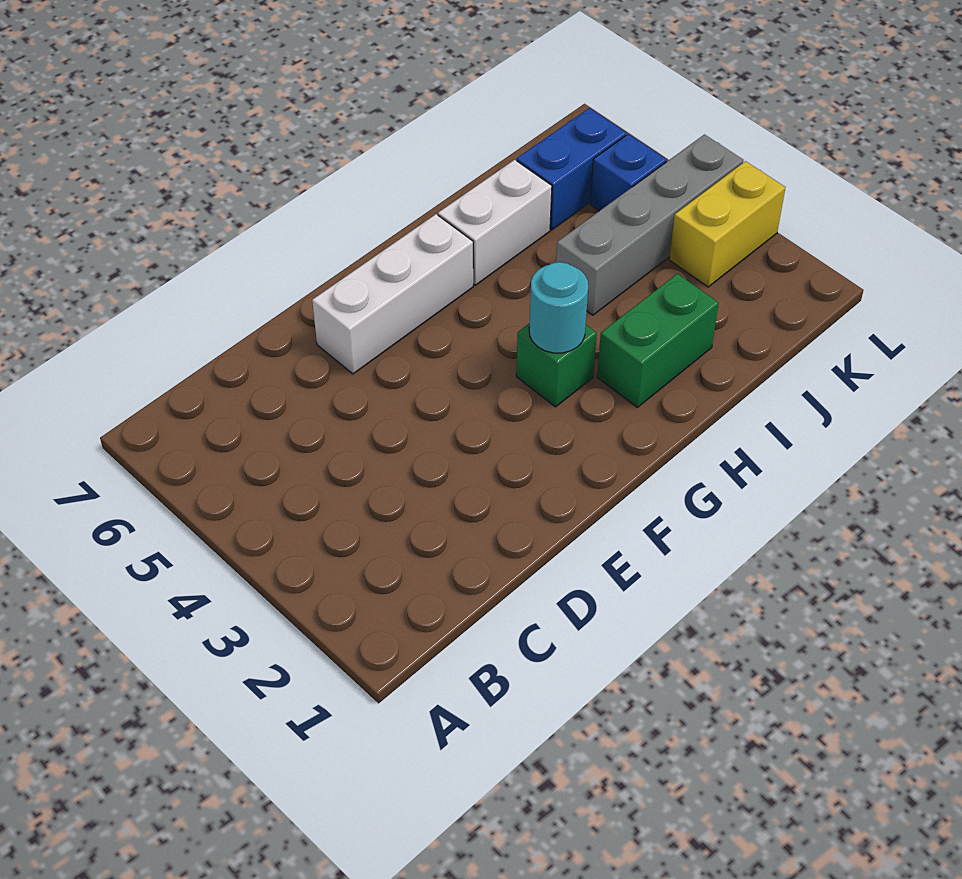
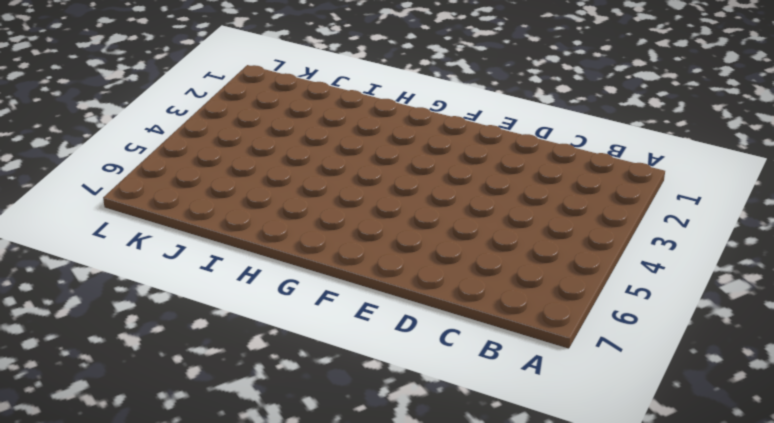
none -> white brick E6:G6 level 1
none -> green brick G3 level 1

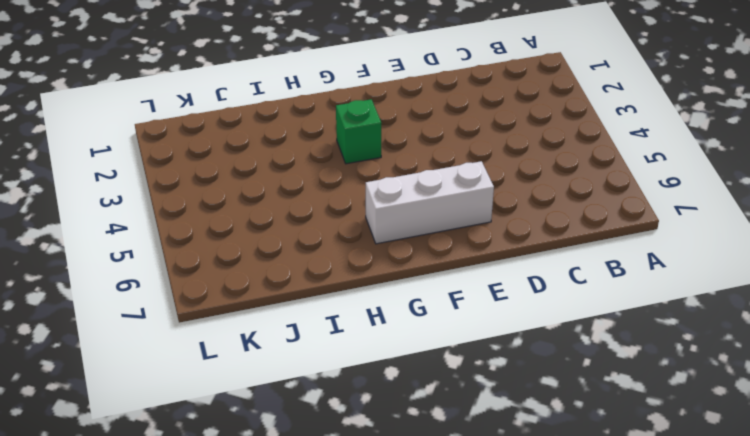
none -> green brick H2:I2 level 1
none -> white brick H6:I6 level 1

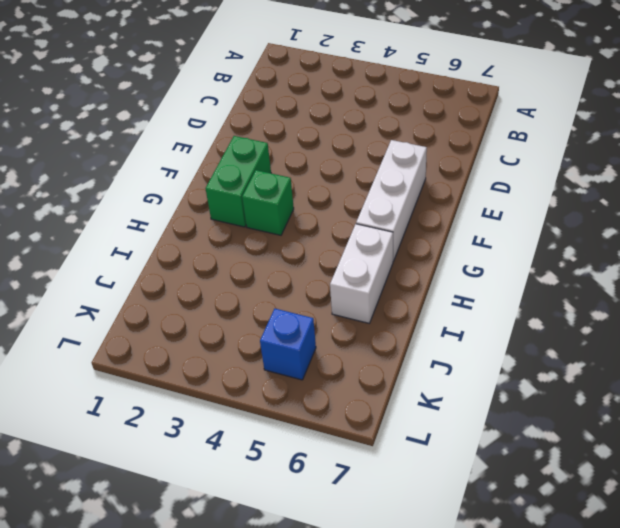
green brick F2:G2 level 1 -> green brick H2:I2 level 1
none -> grey brick I4:L4 level 1
none -> blue brick J6:K6 level 1

